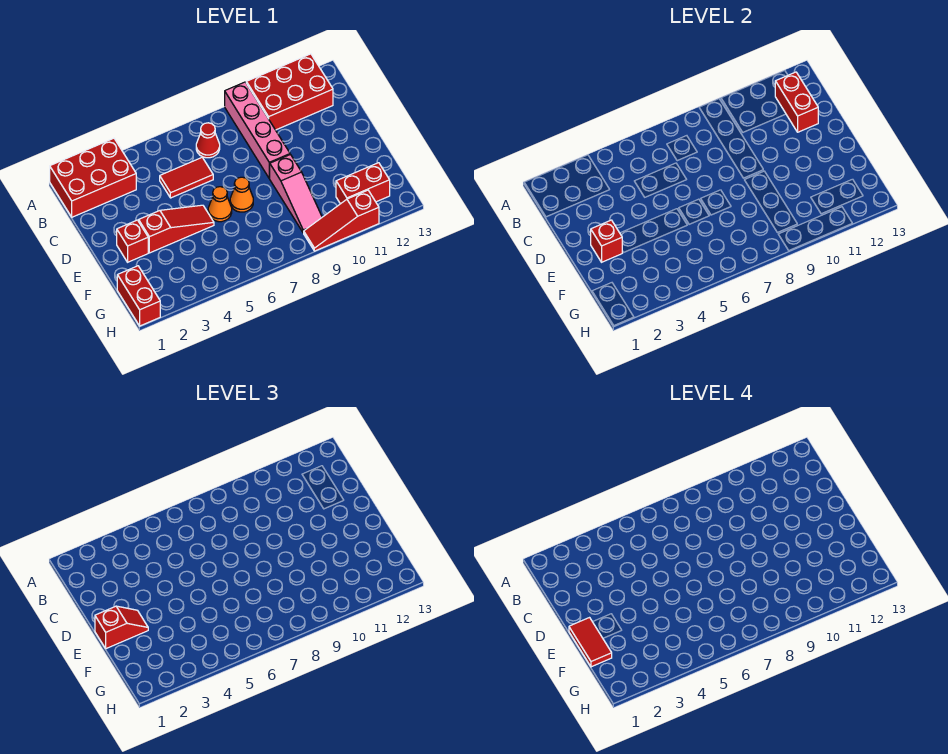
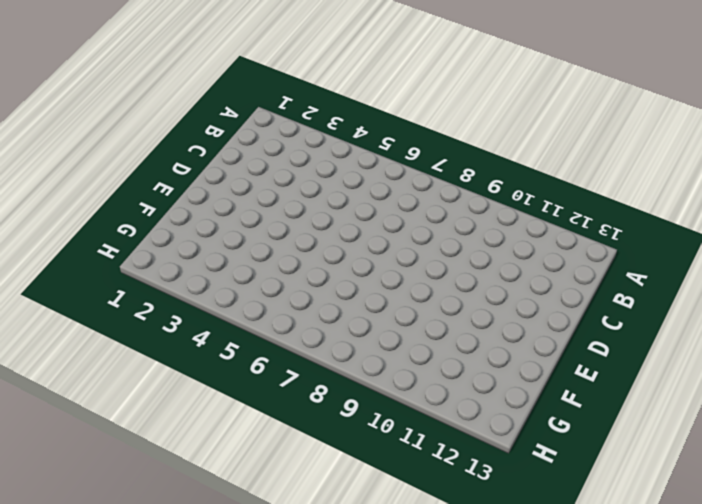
none -> red brick A1:B3 level 1
none -> pink brick A9:D9 level 1
none -> red brick A10:B12 level 1

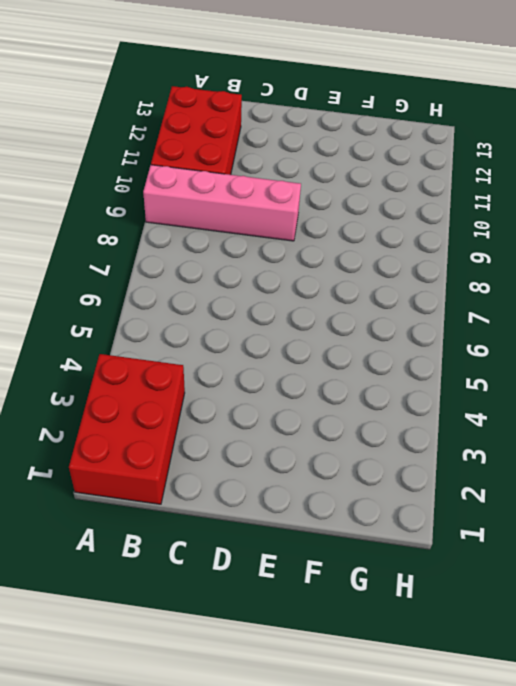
none -> red cone B7 level 1
none -> red tile C5:C6 level 1
none -> red brick E2 level 1

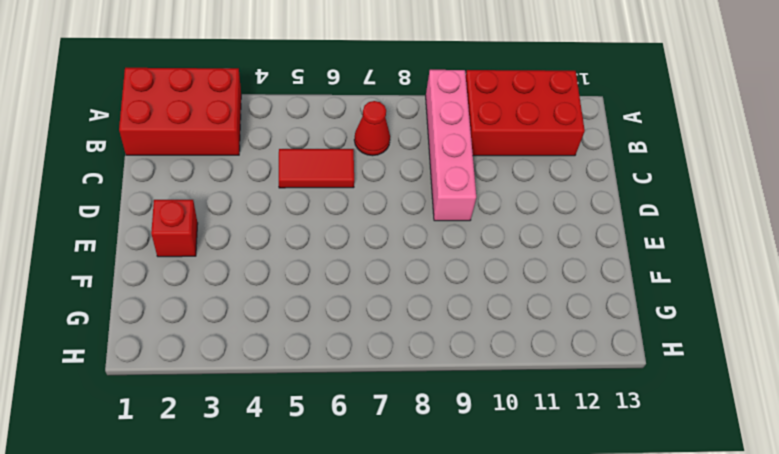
none -> red slope E3:E5 level 1 top 3
none -> orange cone E6 level 1
none -> orange cone E7 level 1

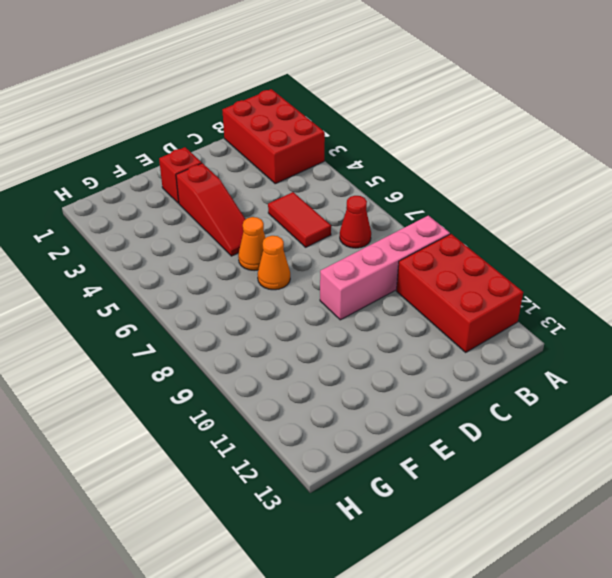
none -> pink slope E9:G9 level 1 top E
none -> red brick G1:H1 level 1
none -> red brick G11:G12 level 1

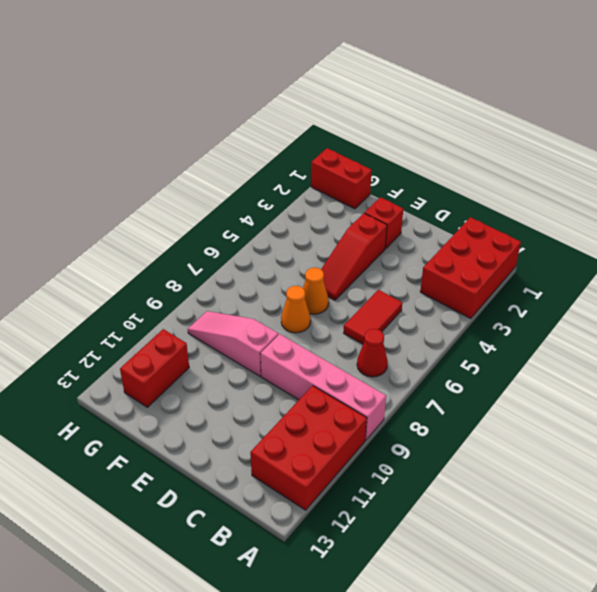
none -> red slope H9:H11 level 1 top 11
none -> red brick B12:C12 level 2
none -> red brick E2 level 2

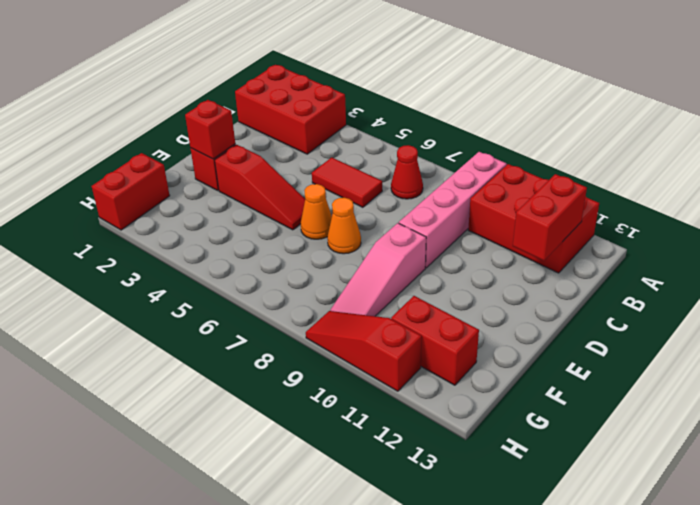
none -> red slope E1:E2 level 3 top 1
none -> red tile E1:F1 level 4

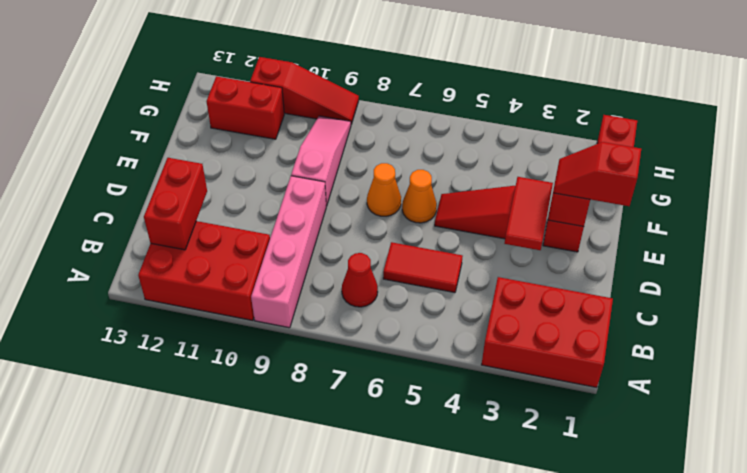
red tile D3:E3 level 2 -> red tile E1:F1 level 4

